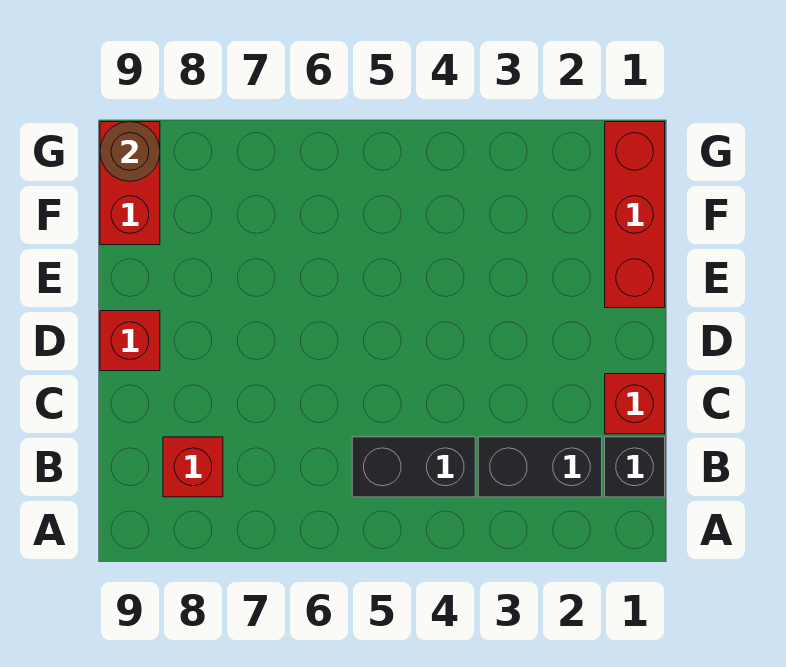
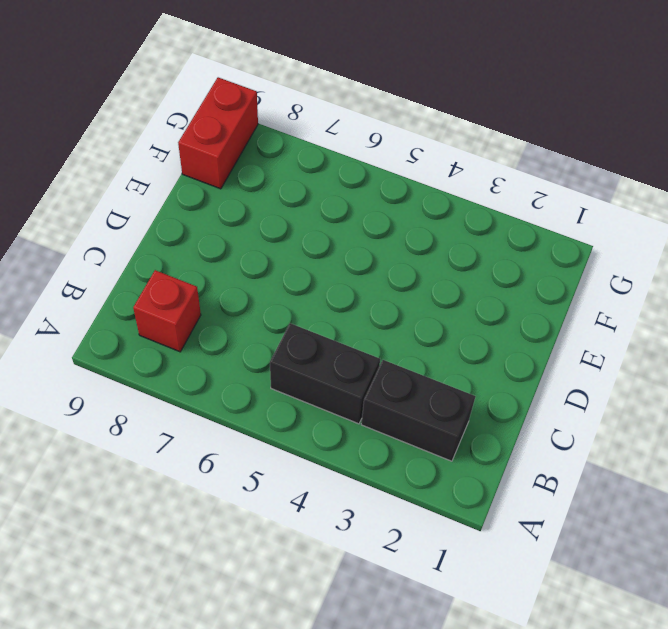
none -> black brick B1 level 1
none -> red brick C1 level 1

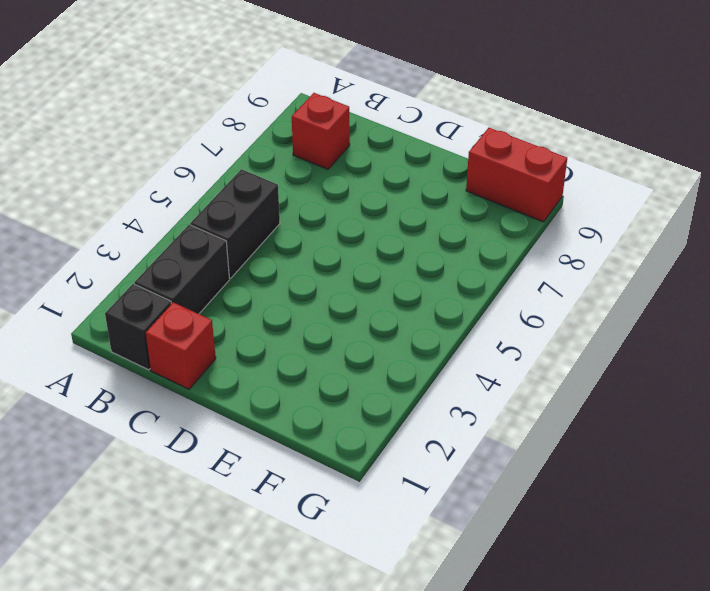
none -> red brick D9 level 1
none -> red brick E1:G1 level 1

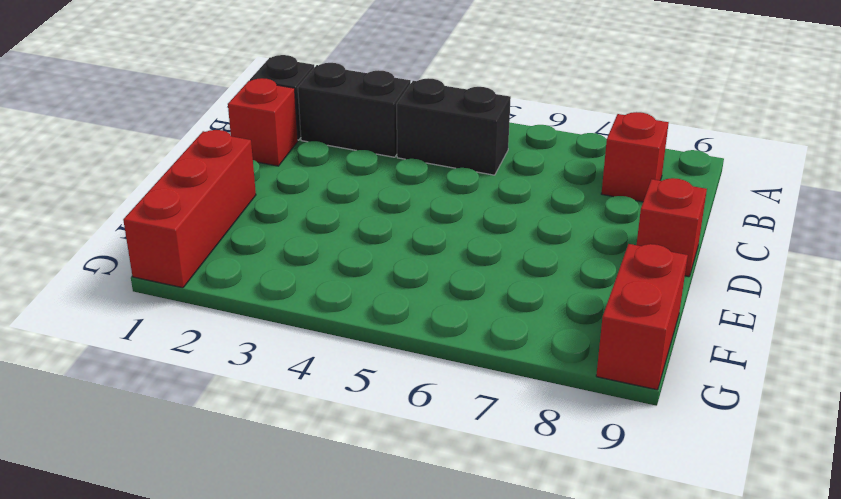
none -> brown round brick G9 level 2

